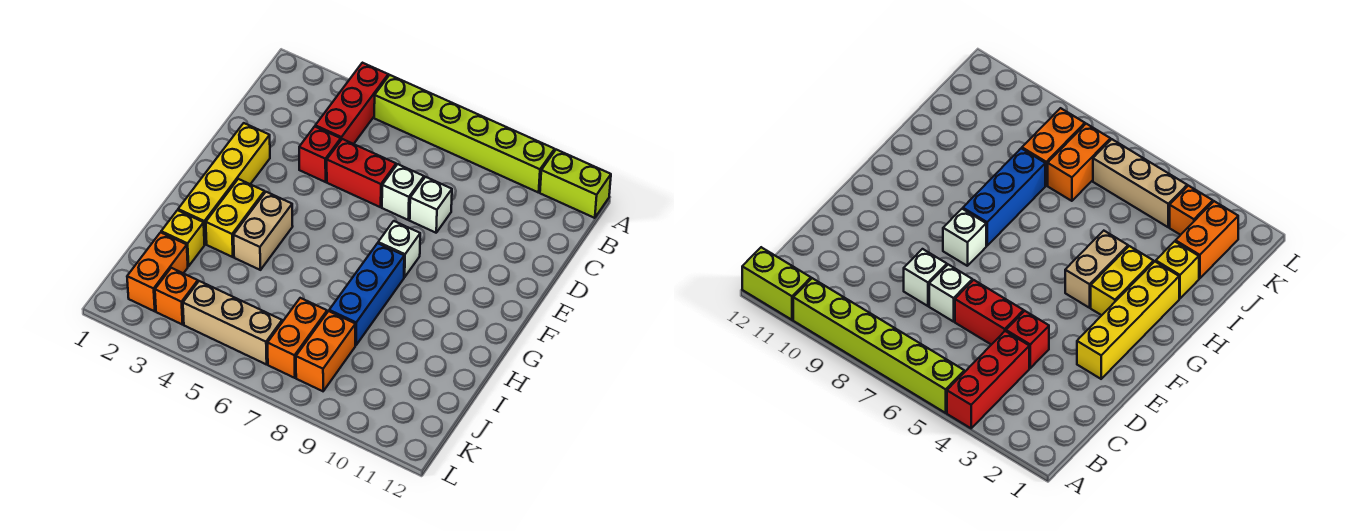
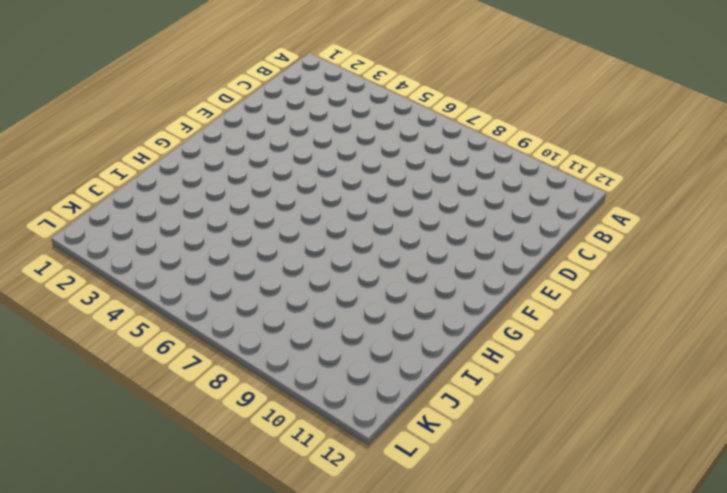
none -> red brick A4:C4 level 1
none -> lime brick A5:A10 level 1
none -> lime brick A11:A12 level 1

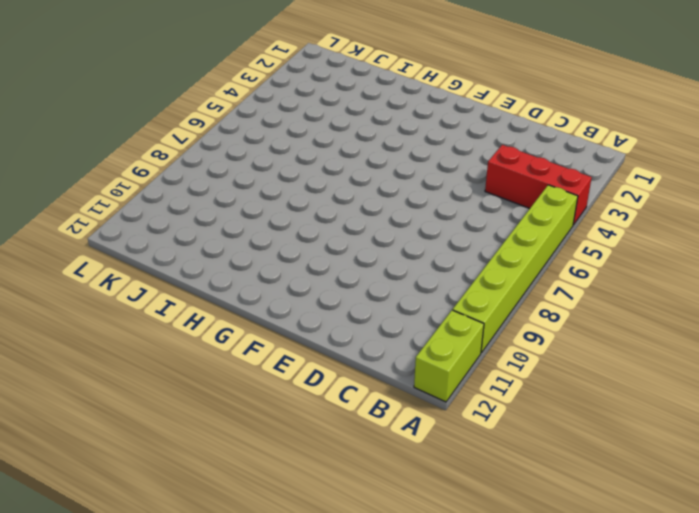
none -> red brick D4 level 1
none -> red brick D5:D6 level 1
none -> white brick D7 level 1

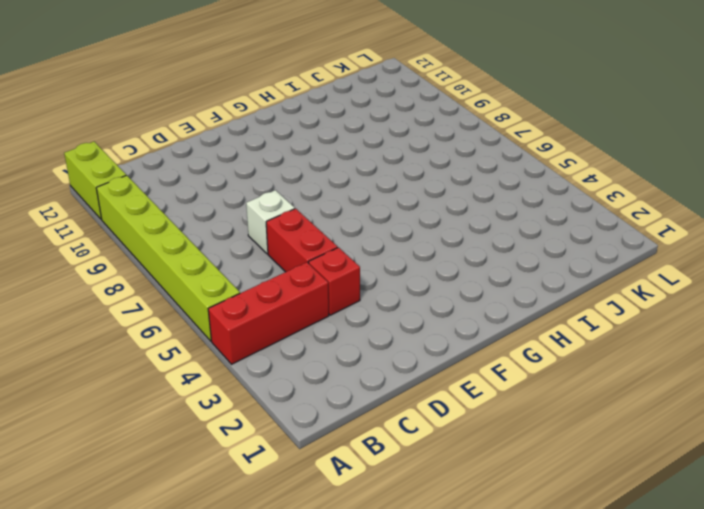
none -> white brick D8 level 1
none -> yellow brick E2:H2 level 1
none -> white brick F8 level 1

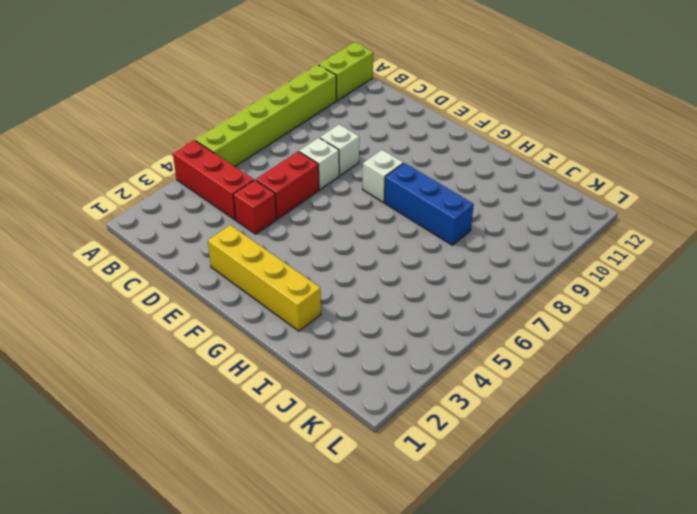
none -> yellow brick G3:H3 level 1
none -> tan brick G4:H4 level 1
none -> yellow brick I2 level 1

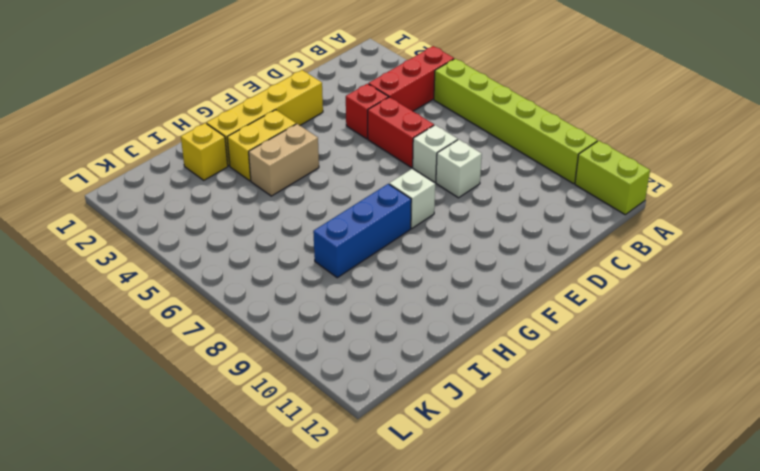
none -> orange brick J2:K2 level 1
none -> orange brick J7:K7 level 1
none -> orange brick J8:K8 level 1

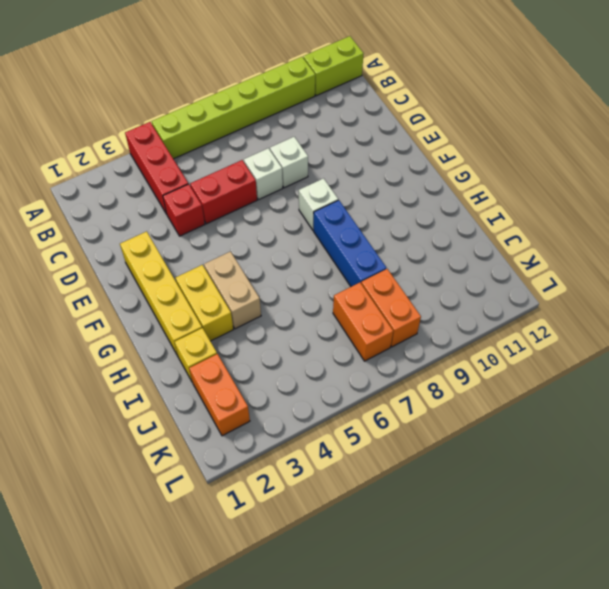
none -> orange brick K3 level 1
none -> tan brick K4:K6 level 1

